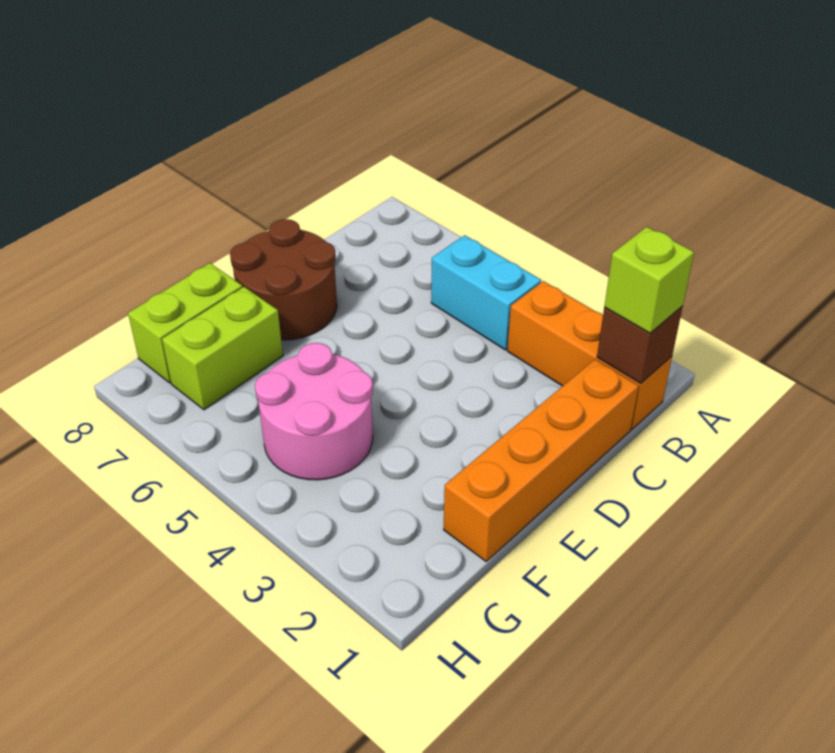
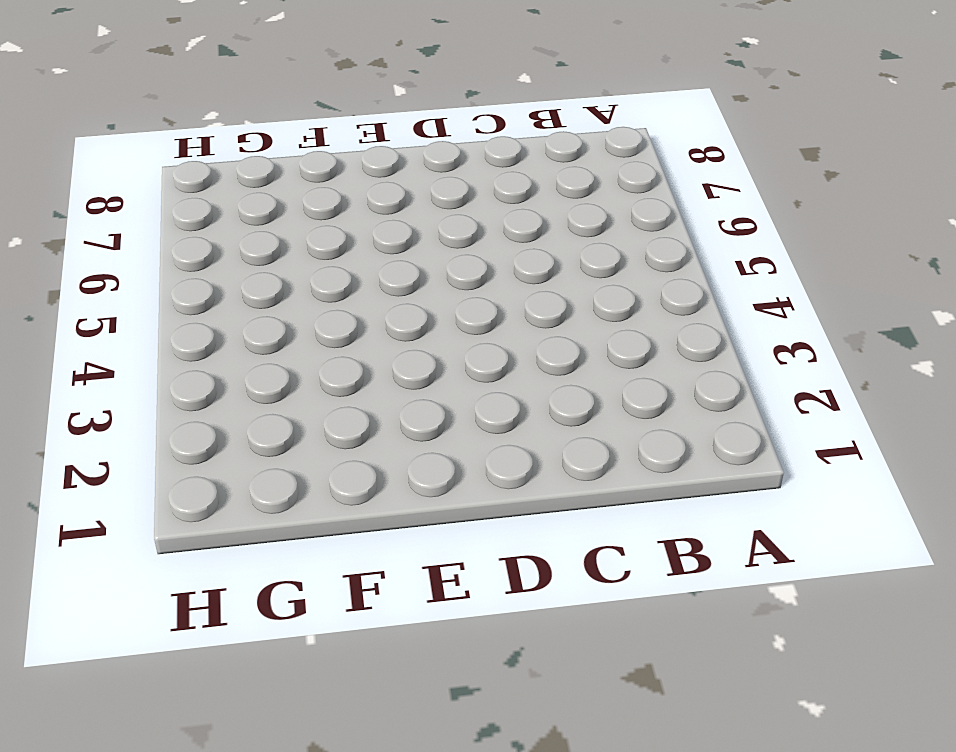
none -> orange brick B1:B3 level 1
none -> cyan brick B4:B5 level 1

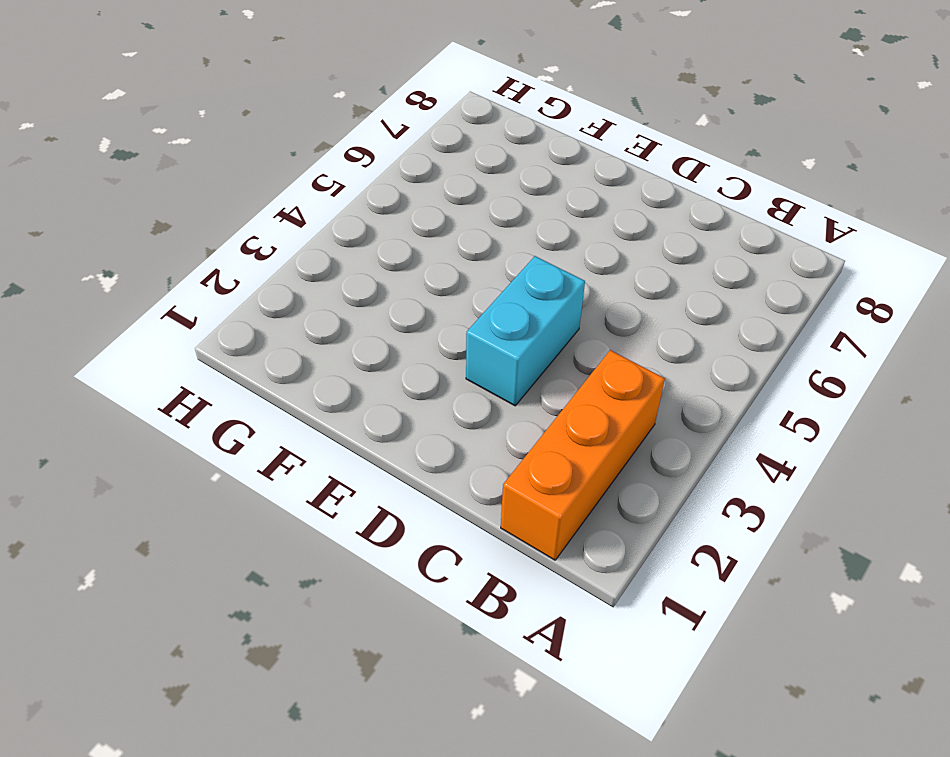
cyan brick D3:D4 level 1 -> cyan brick B4:B5 level 1
none -> orange brick C1:F1 level 1
none -> brown round brick D7:E8 level 1

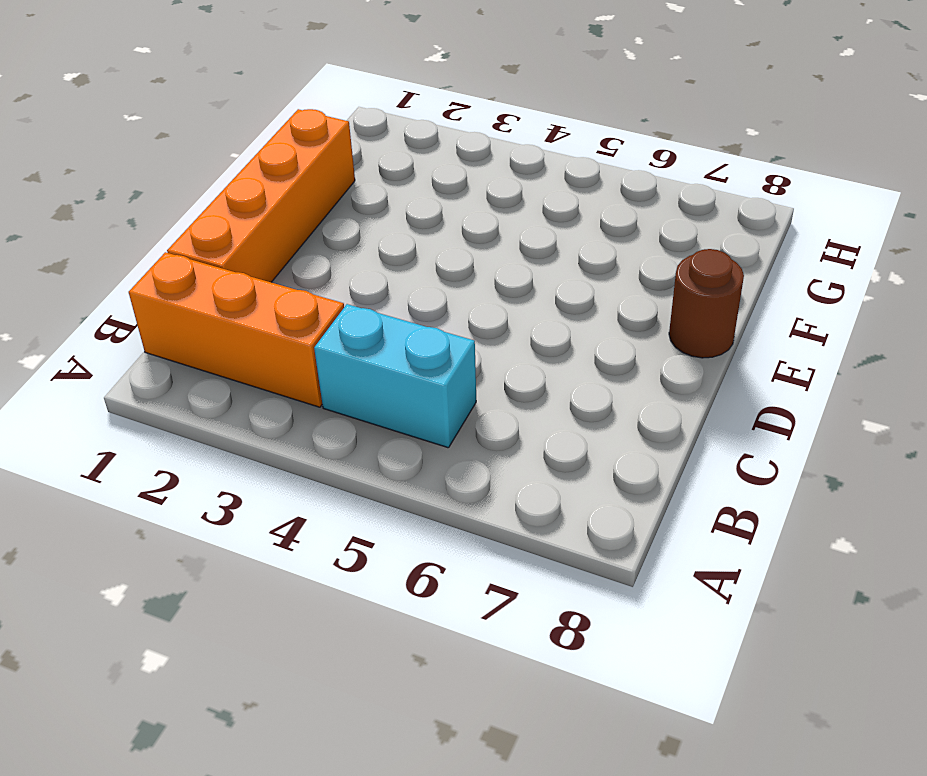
brown round brick E8 level 1 -> brown round brick D7:E8 level 1
none -> pink round brick F4:G5 level 1
none -> lime brick F7:G7 level 1

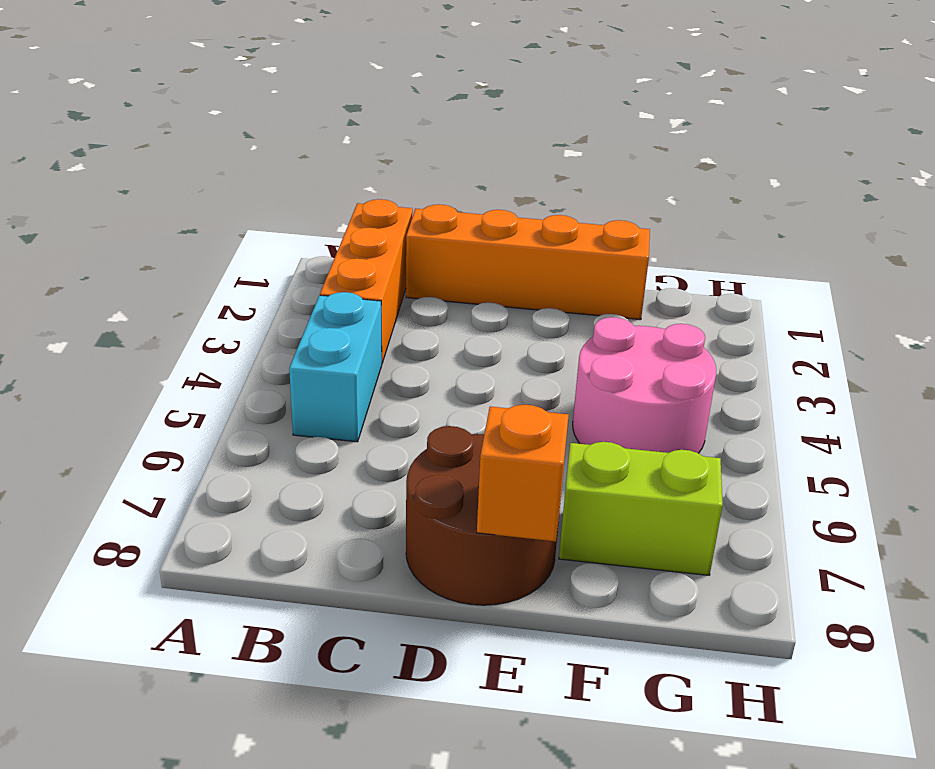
orange brick E8 level 2 -> none
none -> lime brick F8:G8 level 1
none -> brown brick B1 level 2

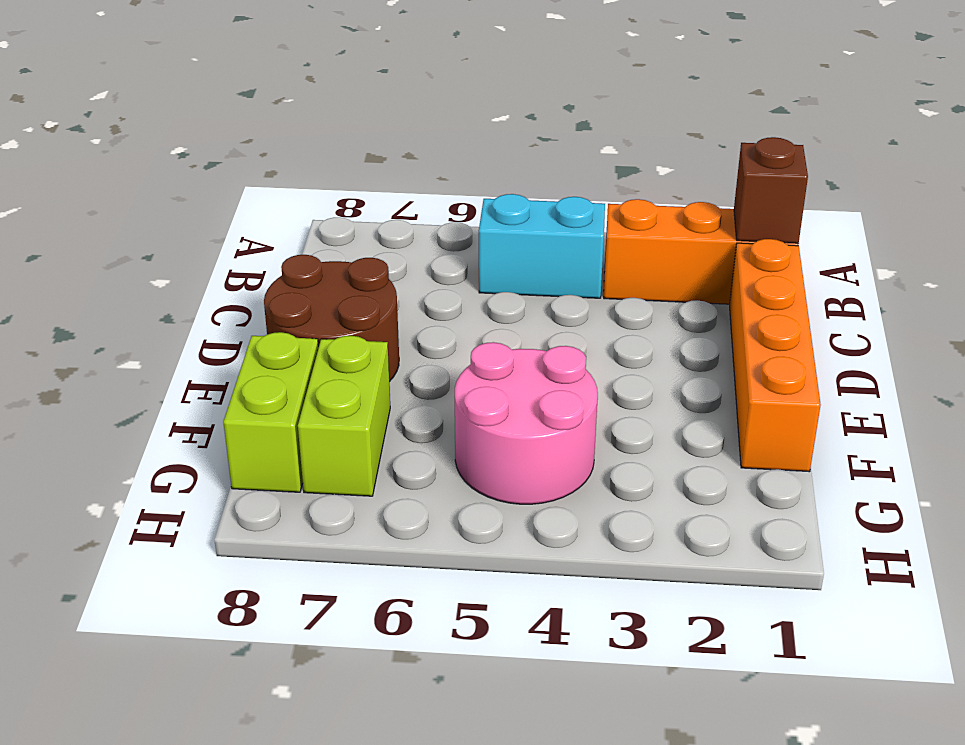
none -> lime brick B1 level 3

